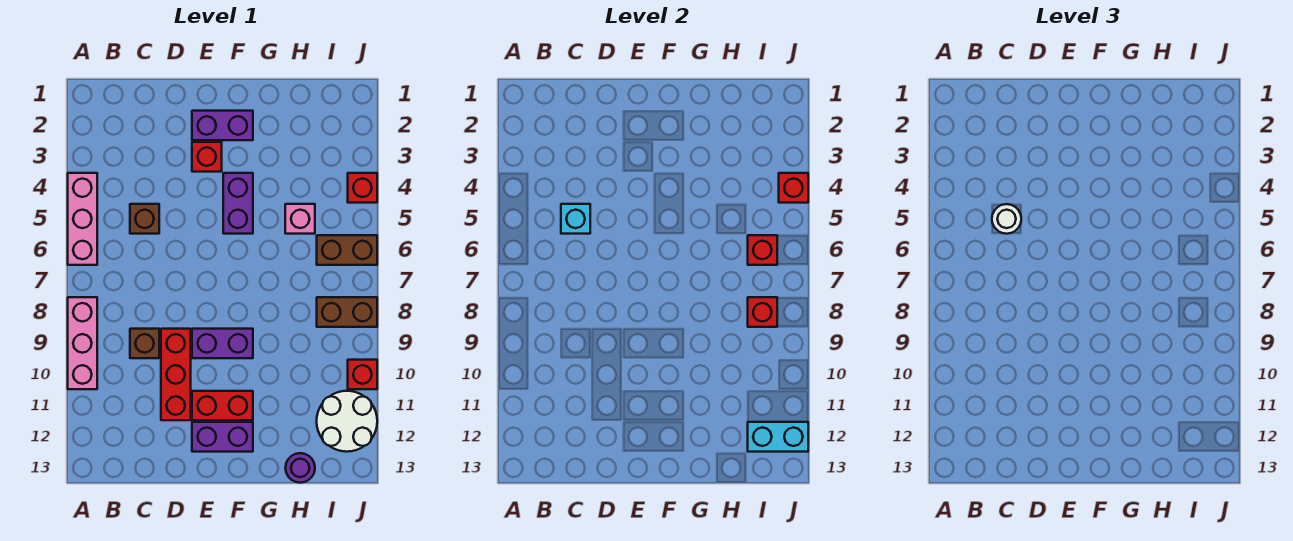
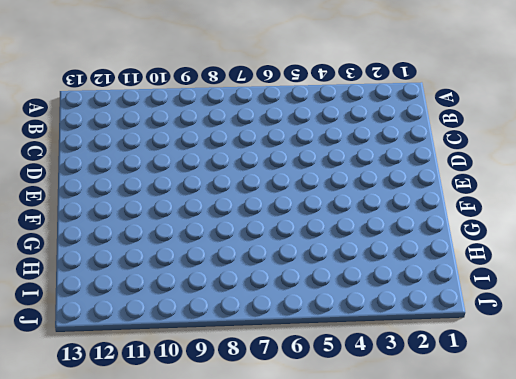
none -> pink brick A4:A6 level 1
none -> pink brick A8:A10 level 1
none -> brown brick C5 level 1

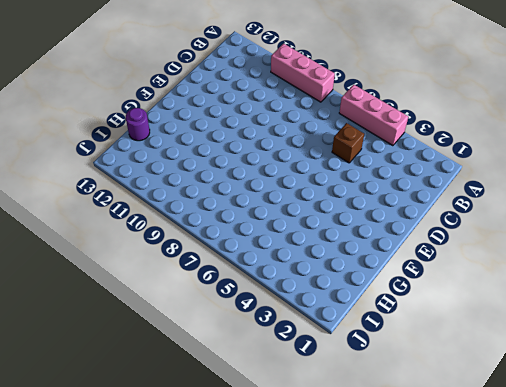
none -> brown brick C9 level 1
none -> red brick D9:D11 level 1
none -> purple brick E2:F2 level 1

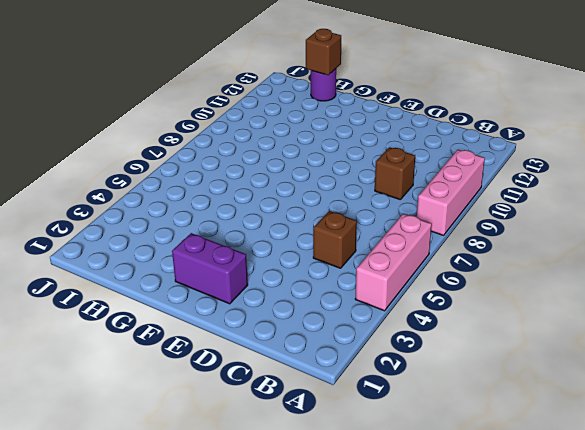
brown brick H13 level 2 -> none
none -> red brick D9:D11 level 1
none -> red brick E3 level 1
none -> purple brick E9:F9 level 1

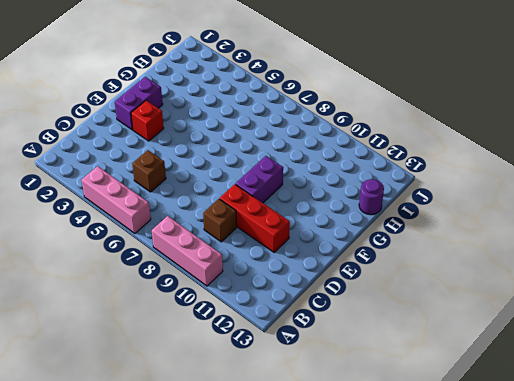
none -> red brick E11:F11 level 1
none -> purple brick E12:F12 level 1
none -> purple brick F4:F5 level 1

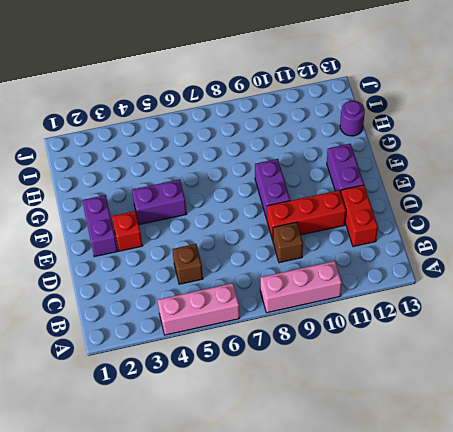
red brick C12:D12 level 1 -> red brick E11:F11 level 1
none -> pink brick H5 level 1
none -> brown brick I6:J6 level 1
none -> brown brick I8:J8 level 1

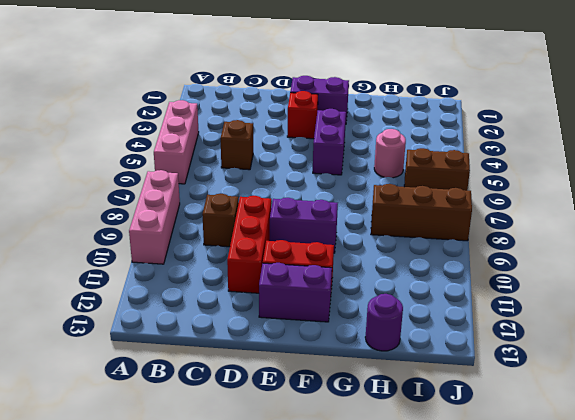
pink round brick H5 level 1 -> pink brick H5 level 1
brown brick H8:J8 level 1 -> brown brick I8:J8 level 1
none -> white round brick I11:J12 level 1
none -> red brick J4 level 1
none -> red brick J10 level 1

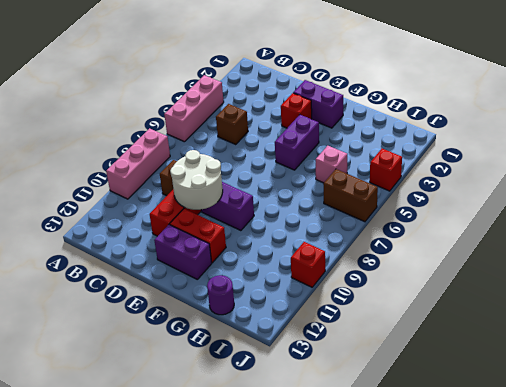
white round brick D9:E10 level 2 -> white round brick I11:J12 level 1
none -> brown brick I8:J8 level 1
none -> cyan brick C5 level 2
none -> red brick I6 level 2

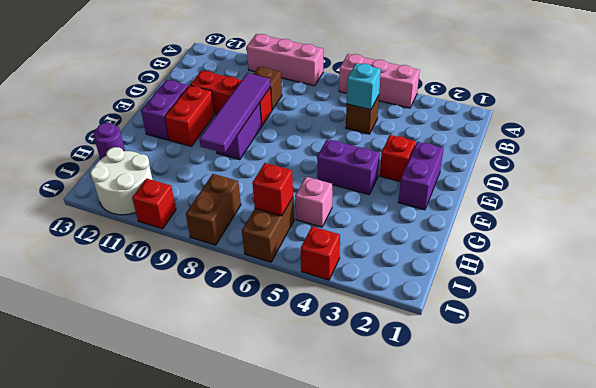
purple tile D9:G9 level 2 -> none
none -> red brick I8 level 2
none -> cyan brick I12:J12 level 2
none -> red brick J4 level 2

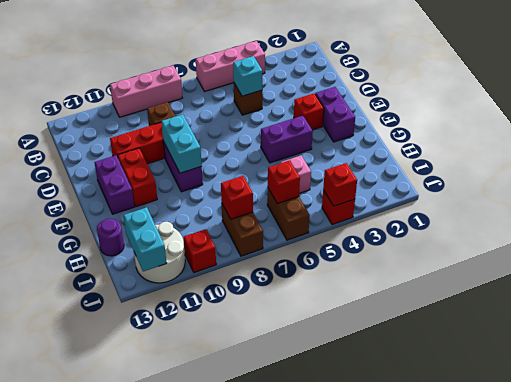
cyan brick E9:F9 level 2 -> none
none -> white round brick C5 level 3

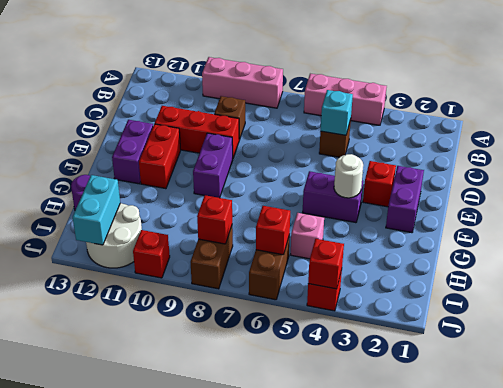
white round brick F4 level 2 -> white round brick C5 level 3

